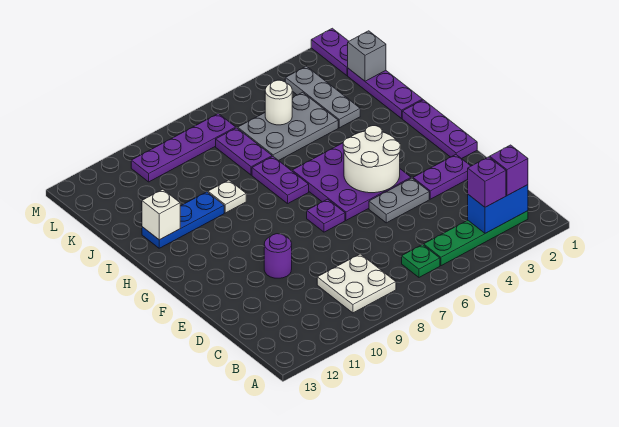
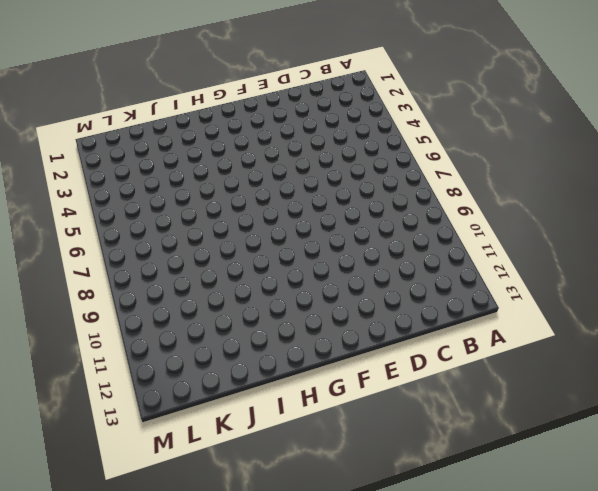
none -> green plate B2:B5 level 1
none -> green plate B6 level 1
none -> white plate B8:C9 level 1

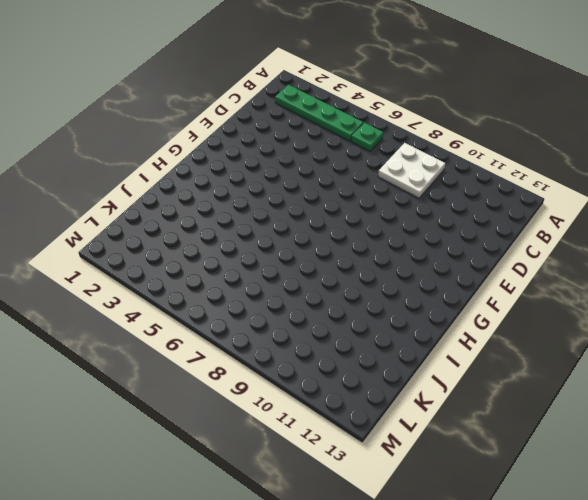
none -> purple plate E2:E3 level 1
none -> grey plate E4:E5 level 1
none -> purple round brick E10 level 1

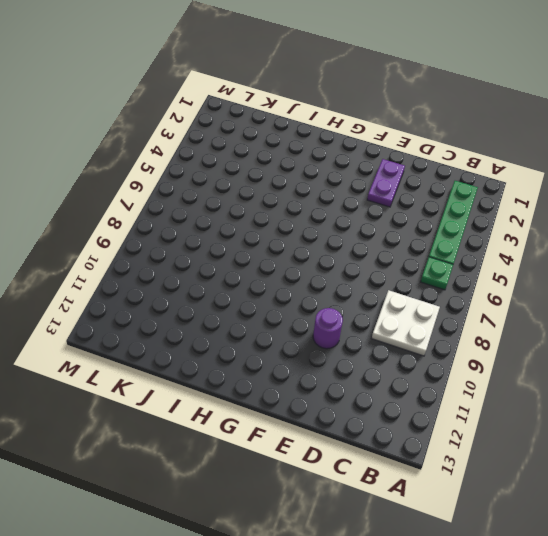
none -> grey plate E4:E5 level 1
none -> purple plate F1:H1 level 1
none -> purple plate F4:H6 level 1

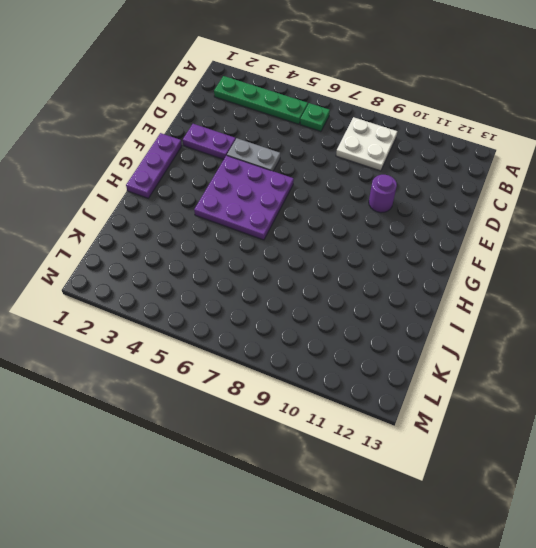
none -> purple plate F7 level 1
none -> purple plate H7:I7 level 1
none -> purple plate I1:K1 level 1

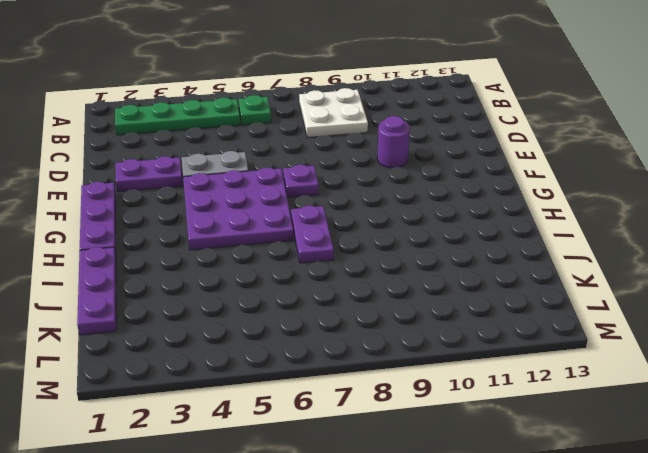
none -> white plate I9 level 1
none -> blue plate I10:I12 level 1
none -> grey plate J3:L3 level 1

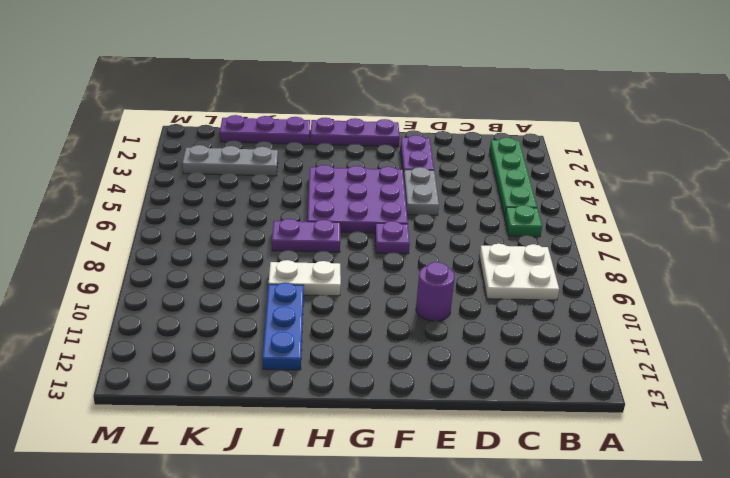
white plate H9:I9 level 1 -> white plate I9 level 1
none -> grey plate J4:K6 level 1
none -> purple plate J7:K7 level 1
none -> purple plate L1:M1 level 1

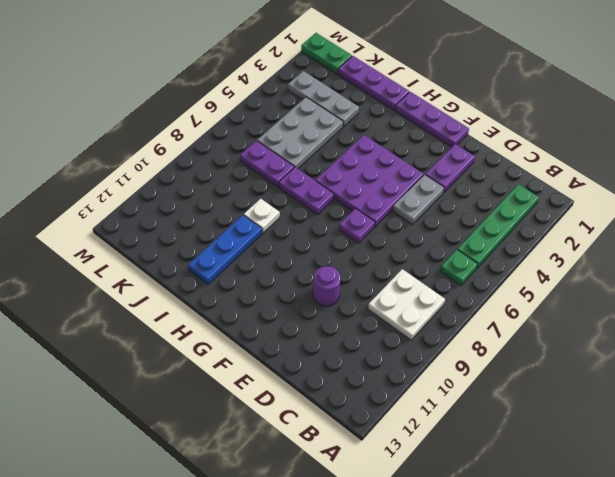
green plate L1:M1 level 1 -> purple plate L1:M1 level 1
none -> purple plate L7:L10 level 1
none -> blue brick B2:B3 level 2
none -> white round brick F4:G5 level 2

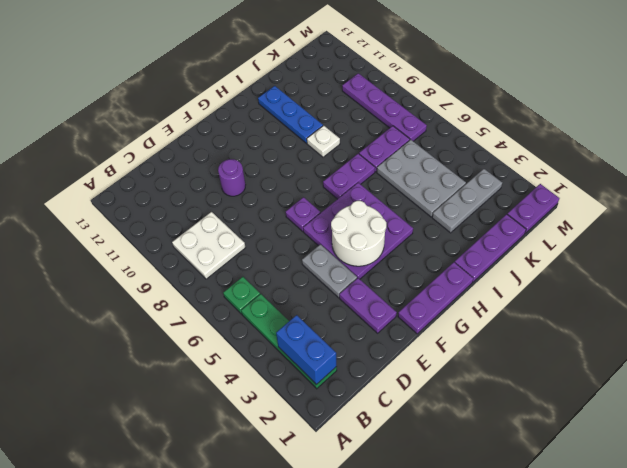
none -> white brick I12 level 2
none -> grey brick K1 level 2
none -> white round brick K5 level 2

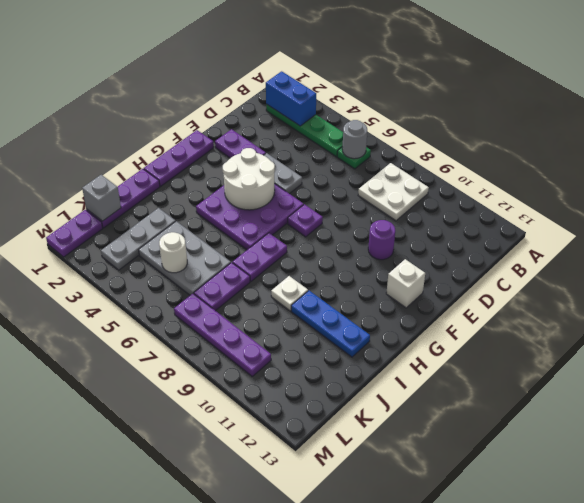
grey round brick B6 level 2 -> none
white brick F12 level 1 -> white brick I12 level 2
none -> purple brick B2 level 3
none -> purple brick B3 level 3

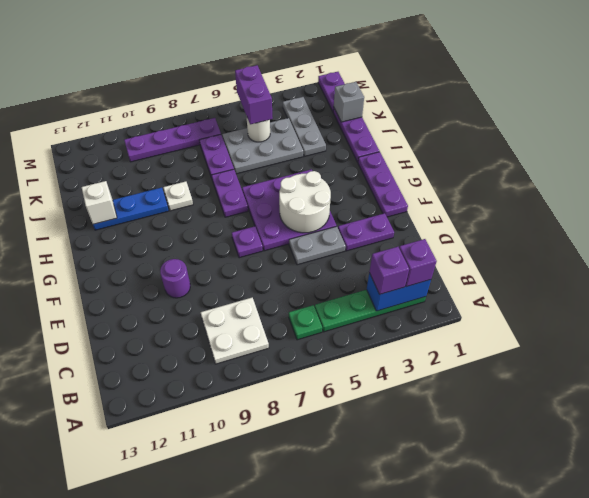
purple brick K5:L5 level 3 -> none

